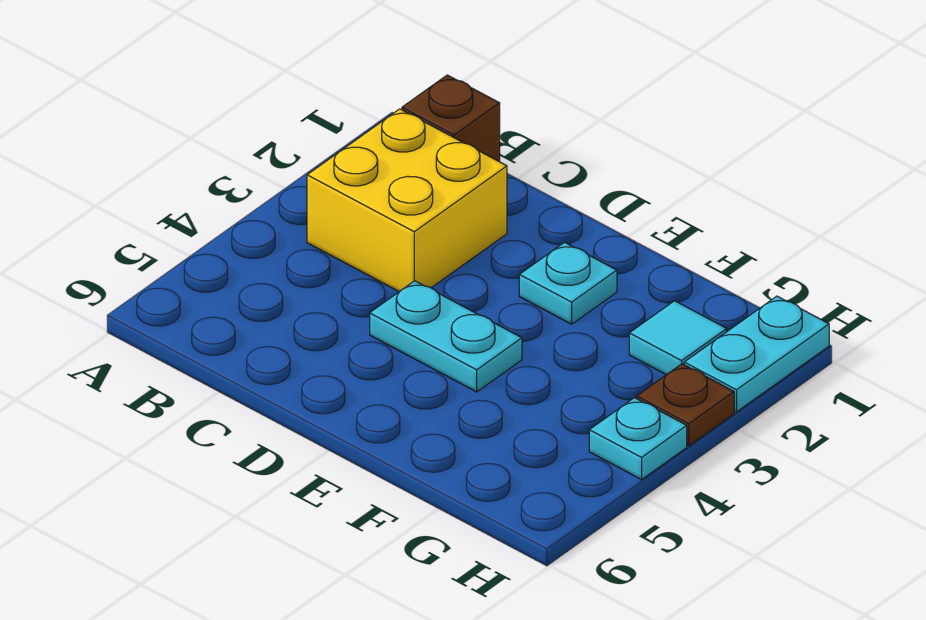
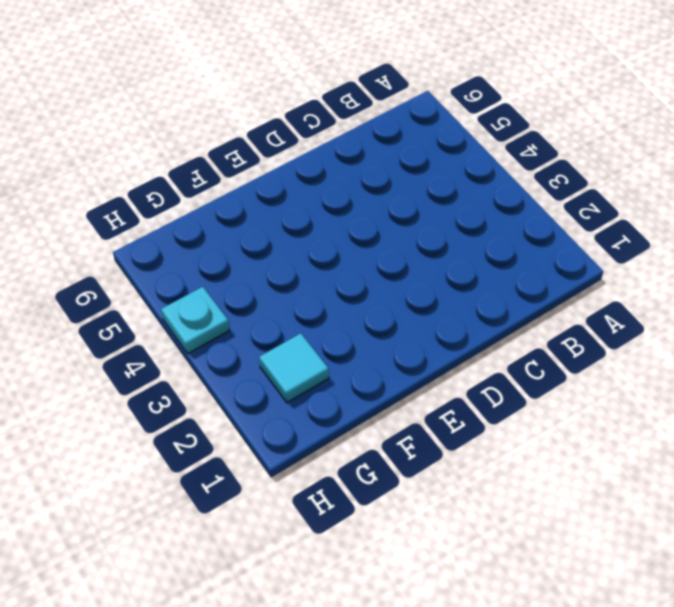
none -> brown brick B1 level 1
none -> yellow brick B2:C3 level 1

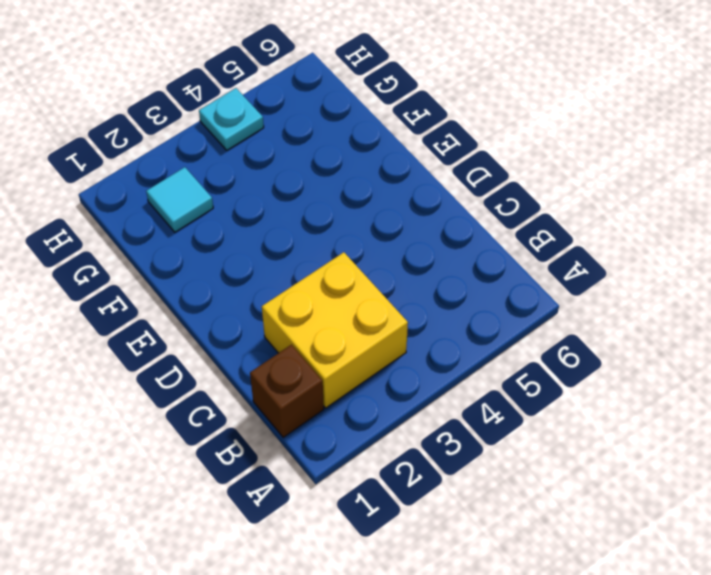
none -> cyan plate D4:E4 level 1
none -> cyan plate E2 level 1

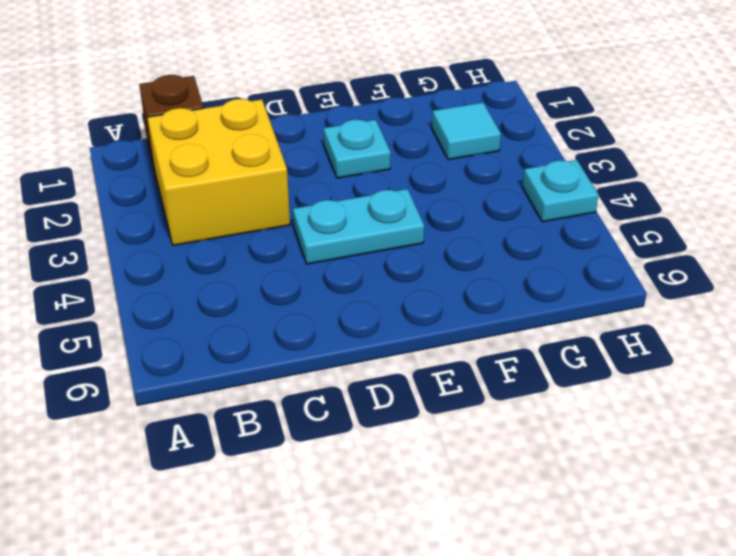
none -> cyan plate H1:H2 level 1
none -> brown plate H3 level 1

